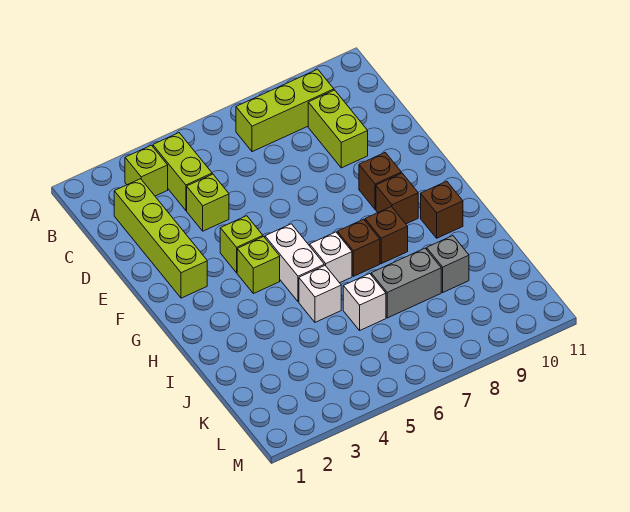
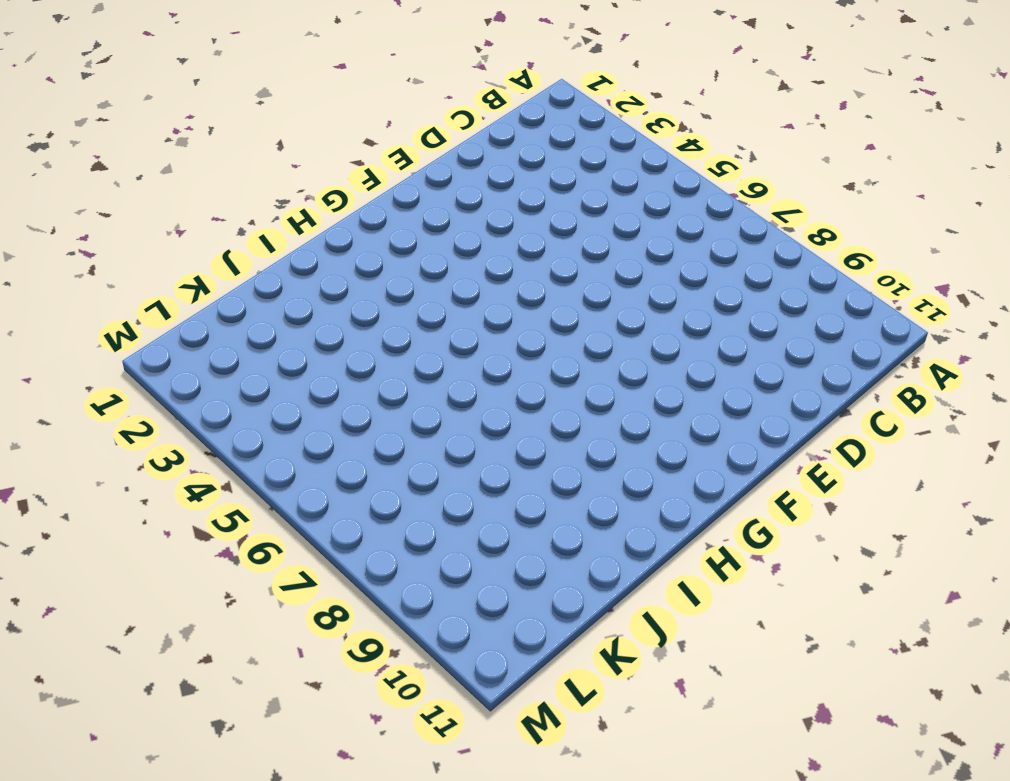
none -> lime brick B3 level 1
none -> lime brick B4:C4 level 1
none -> lime brick B7:B9 level 1

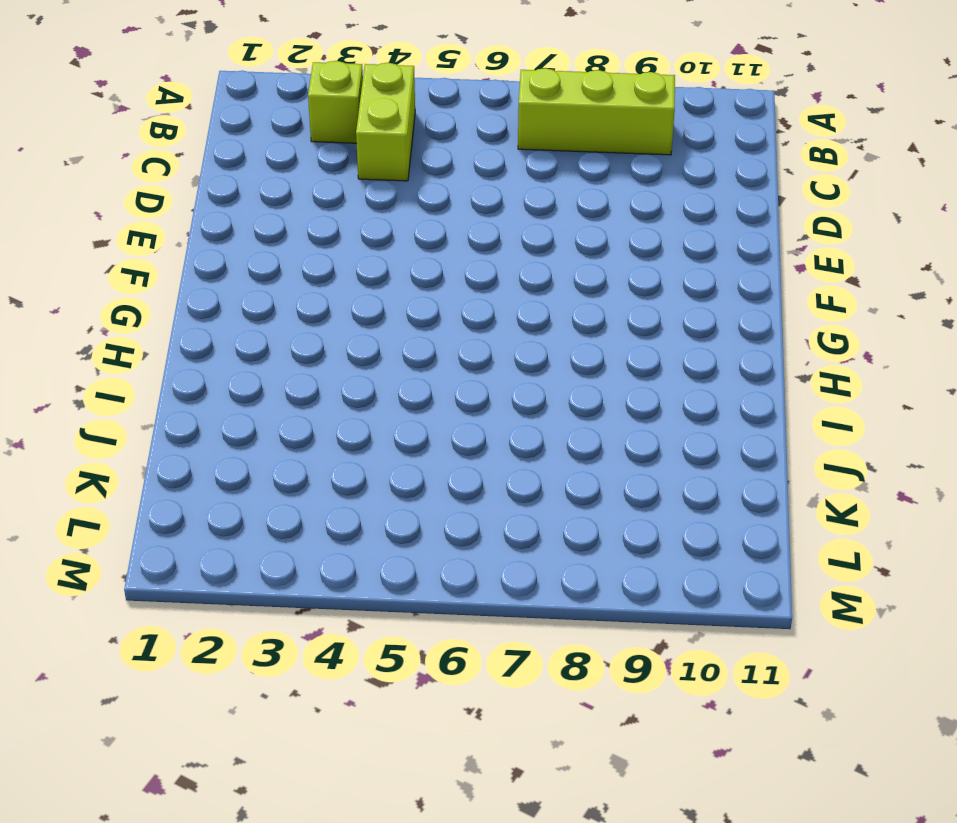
none -> lime brick C2:F2 level 1
none -> lime brick C9:D9 level 1
none -> lime brick D4 level 1

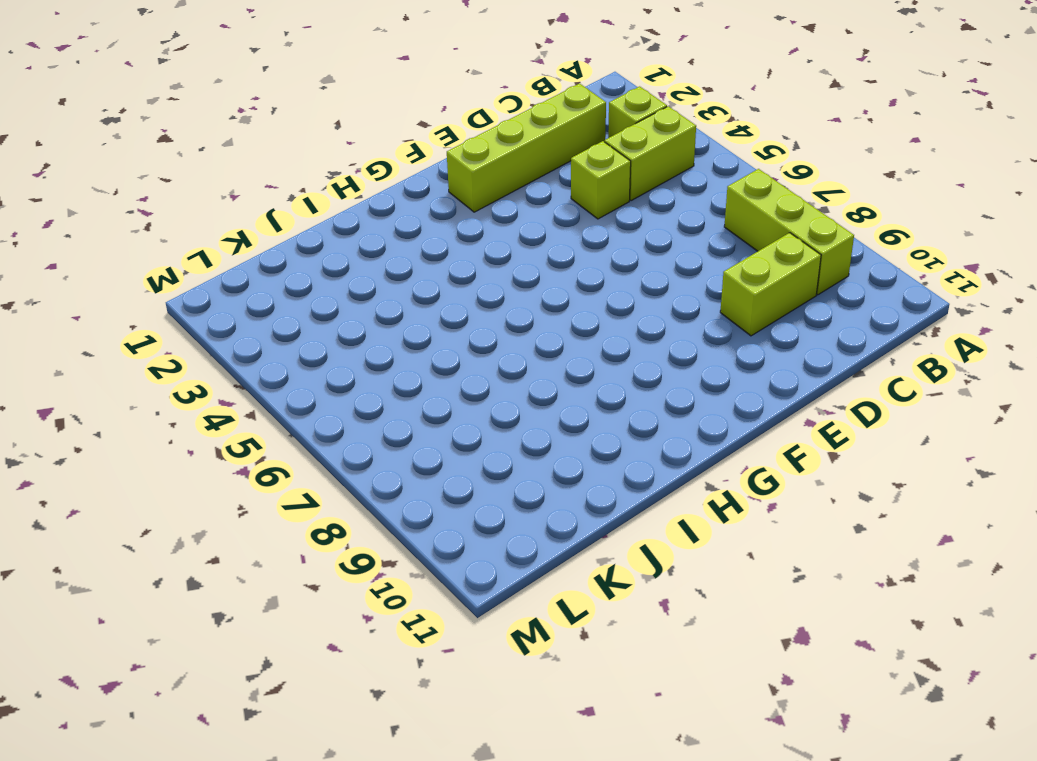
none -> lime brick F4 level 1
none -> brown brick F9 level 1
none -> lime brick G4 level 1

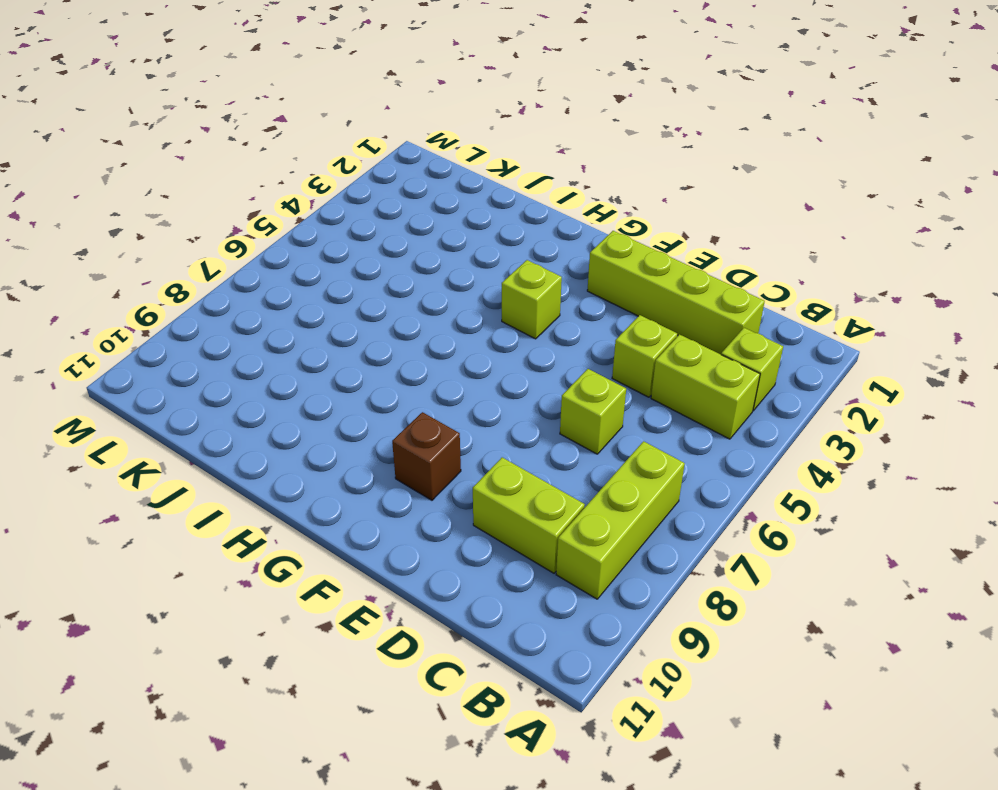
lime brick D6 level 1 -> lime brick F4 level 1
none -> white brick G5:H5 level 1
none -> brown brick G9 level 1
none -> white brick H6 level 1

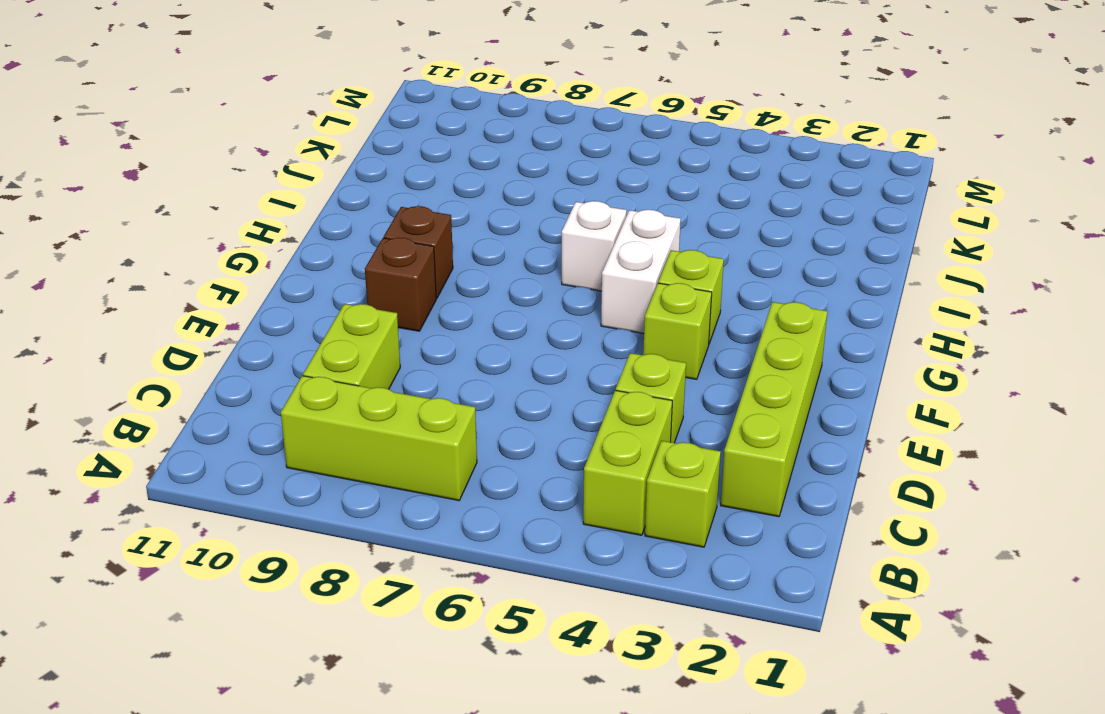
none -> brown brick H7 level 1
none -> brown brick H8 level 1
none -> brown brick H10 level 1

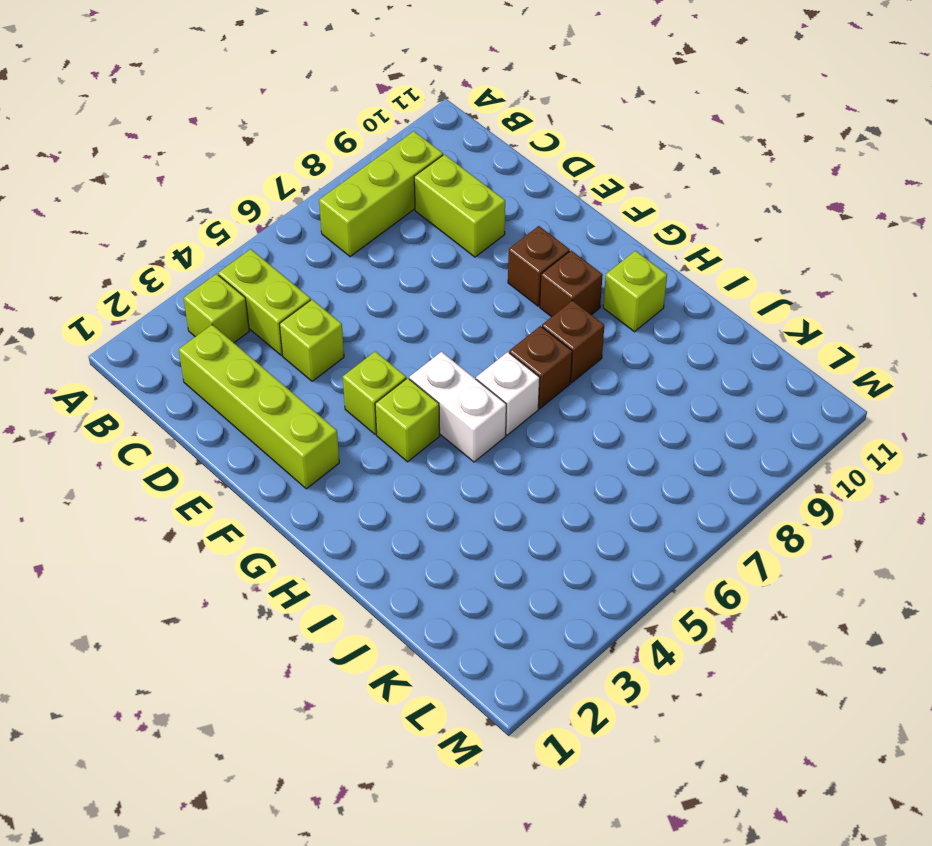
lime brick H10 level 1 -> brown brick H10 level 1
none -> white brick I5 level 1
none -> white brick J6 level 1
none -> grey brick J7:J8 level 1

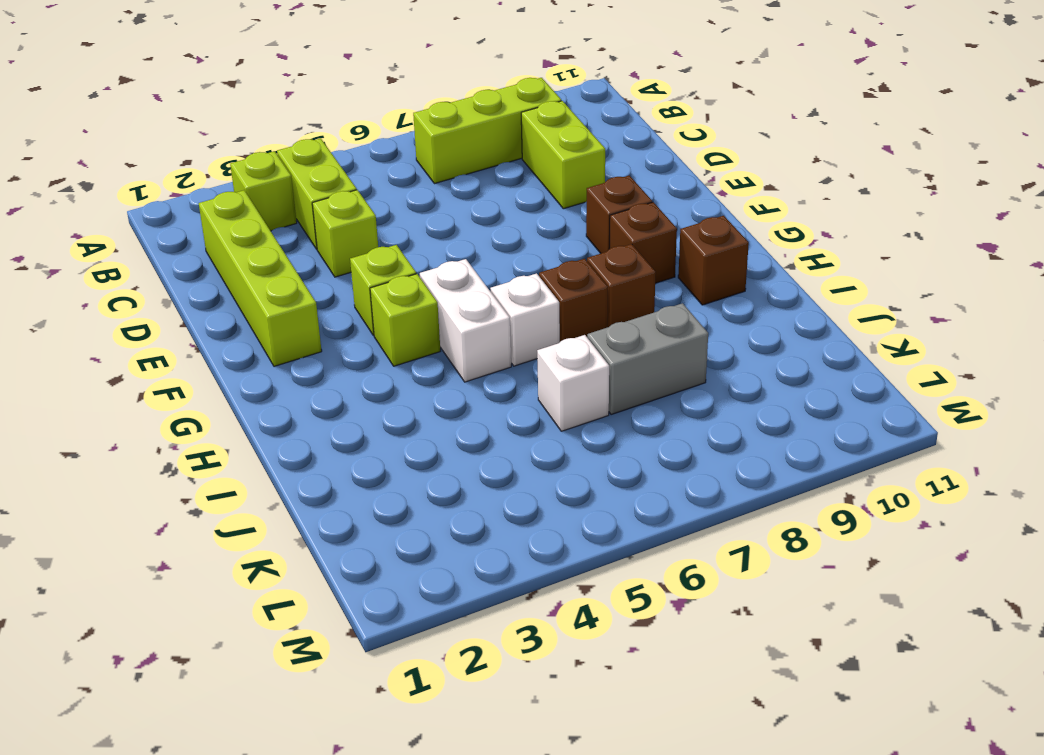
none -> white brick I5 level 1
none -> grey brick J9 level 1

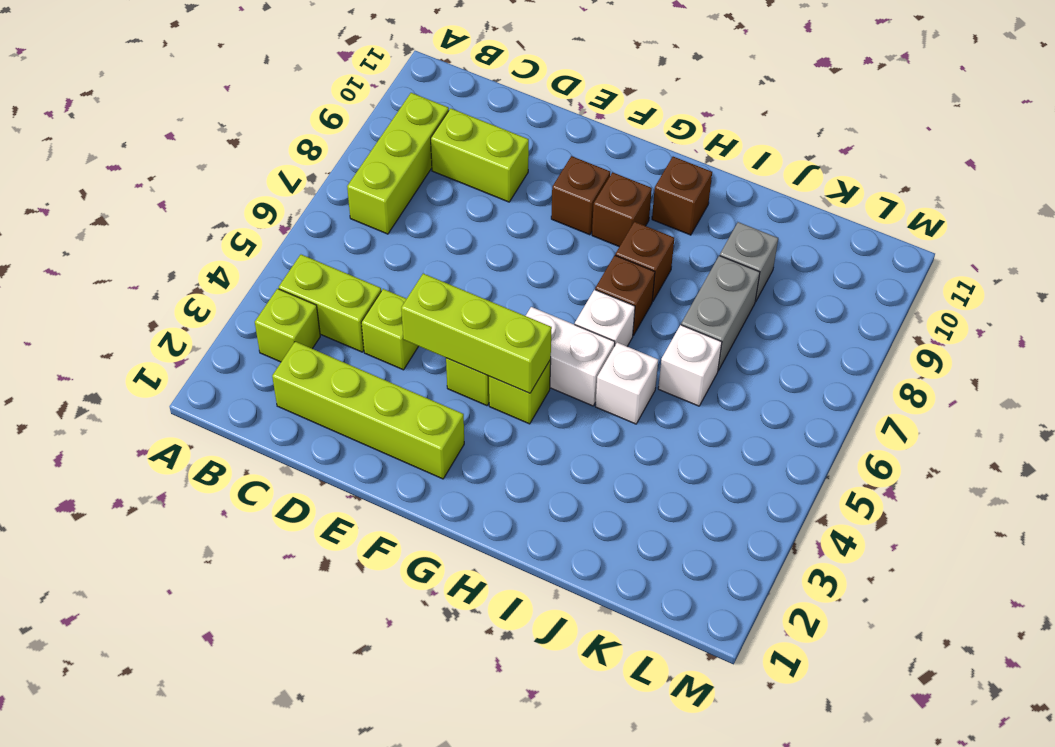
lime brick E4:G4 level 2 -> none

